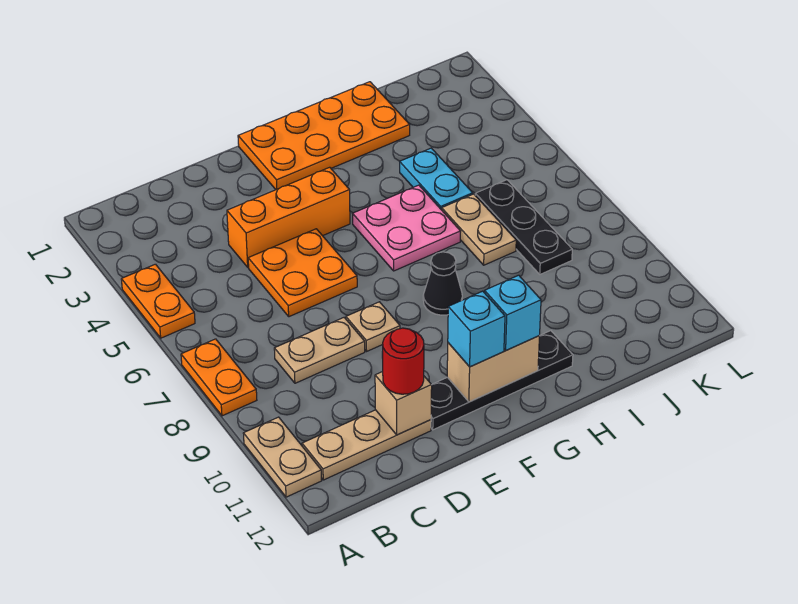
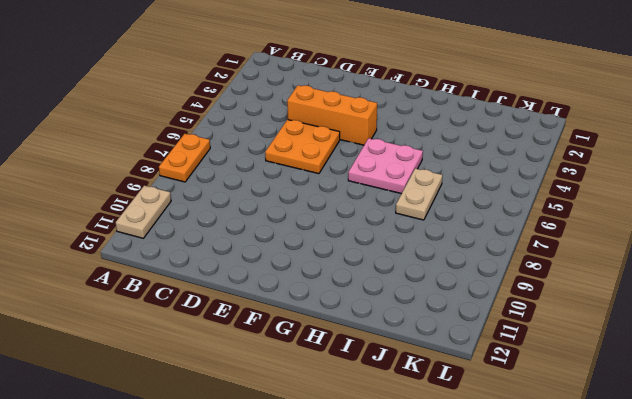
none -> orange plate A4:A5 level 1
none -> tan plate B11:D11 level 1
none -> tan plate C8:D8 level 1

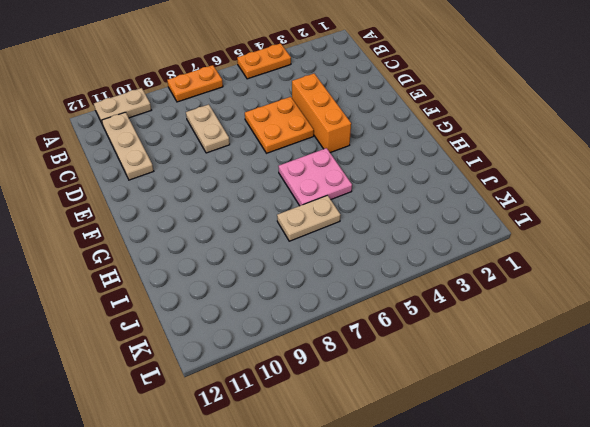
none -> tan plate E8 level 1
none -> black plate E11:H11 level 1
none -> orange plate F1:I2 level 1

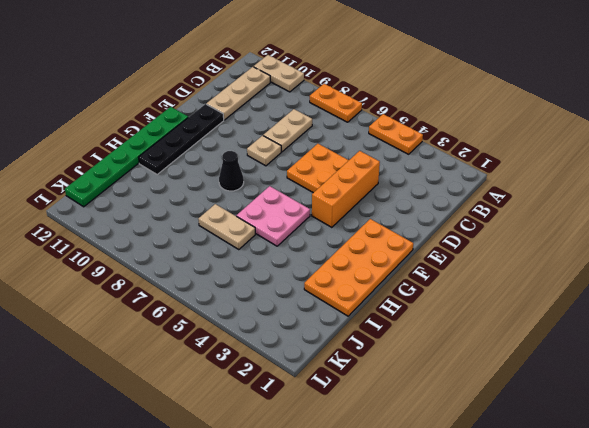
green plate F12:K12 level 1 -> none
none -> cyan plate I4:I5 level 1
none -> black plate J6:J8 level 1
none -> tan brick D11 level 2

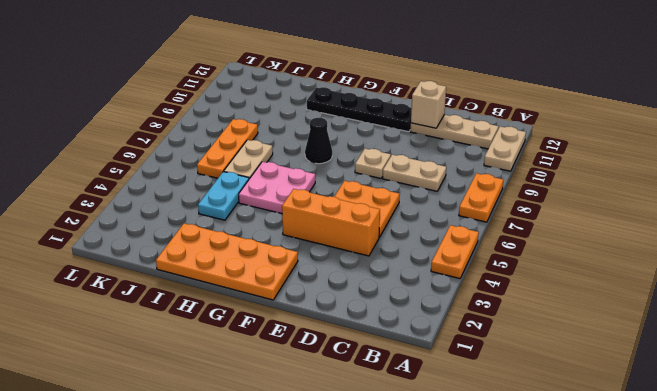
orange plate J6:J8 level 1 -> black plate J6:J8 level 1
none -> tan brick F11:G11 level 2
none -> red round brick D11 level 3
none -> cyan brick F11 level 3

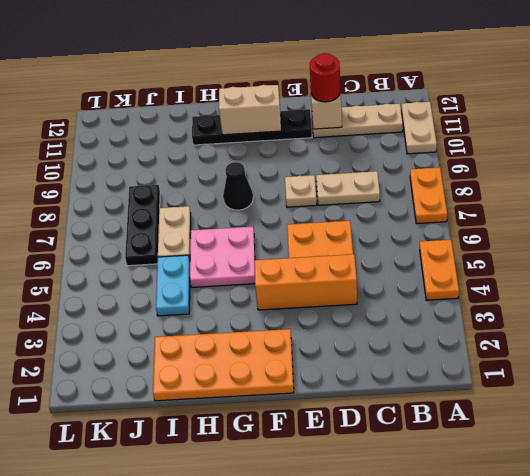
none -> cyan brick F11 level 3
none -> cyan brick G11 level 3

